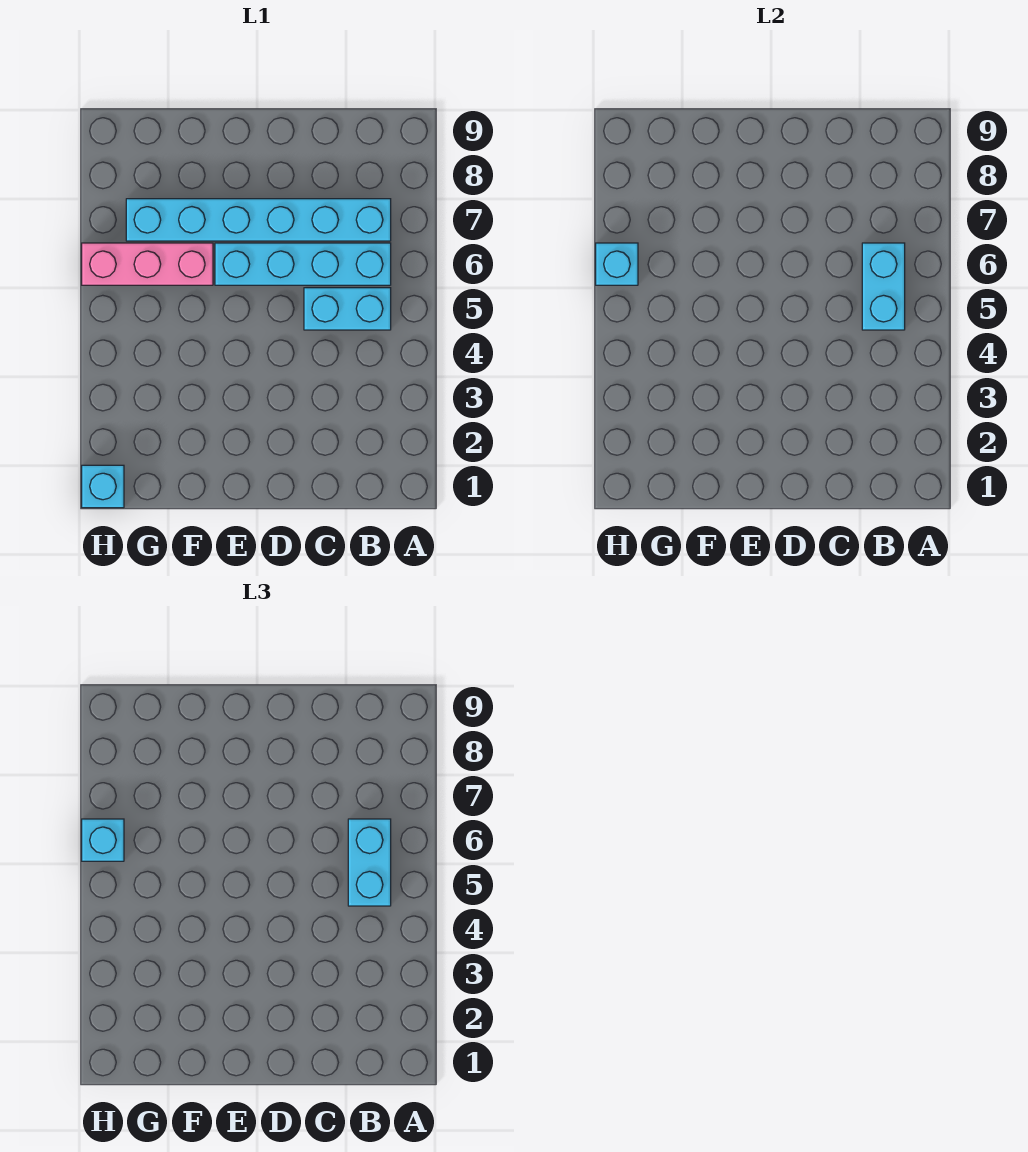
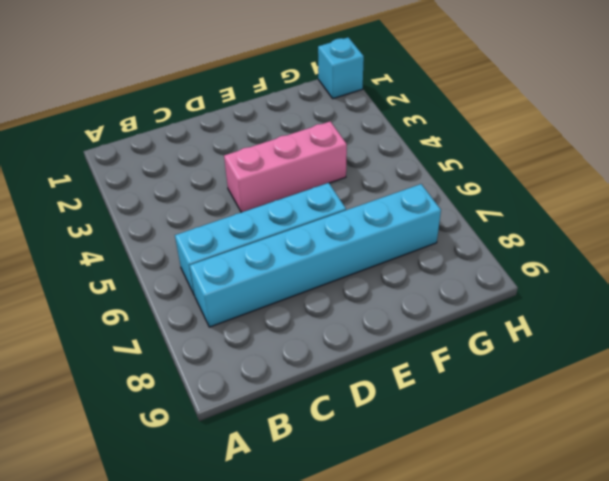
pink brick D4:F4 level 1 -> pink brick F6:H6 level 1
none -> cyan brick B5:C5 level 1
none -> cyan brick B5:B6 level 2

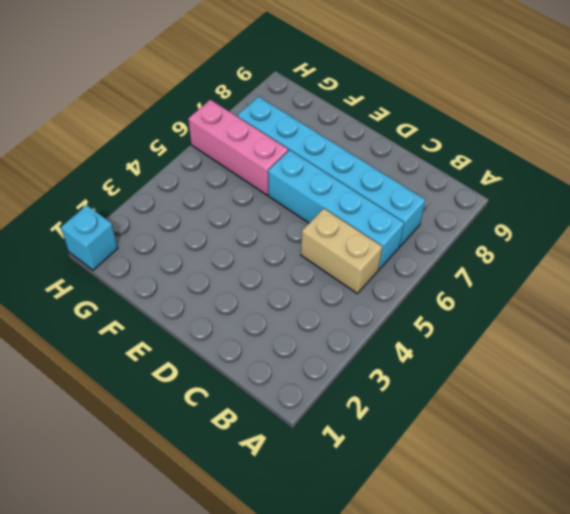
tan brick B5:C5 level 1 -> cyan brick B5:C5 level 1
none -> cyan brick B5:B6 level 2
none -> cyan brick H6 level 2

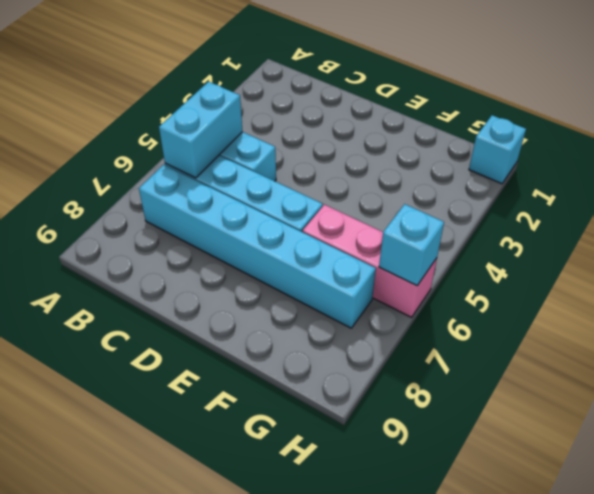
none -> cyan brick B5:B6 level 3
none -> cyan brick H6 level 3

